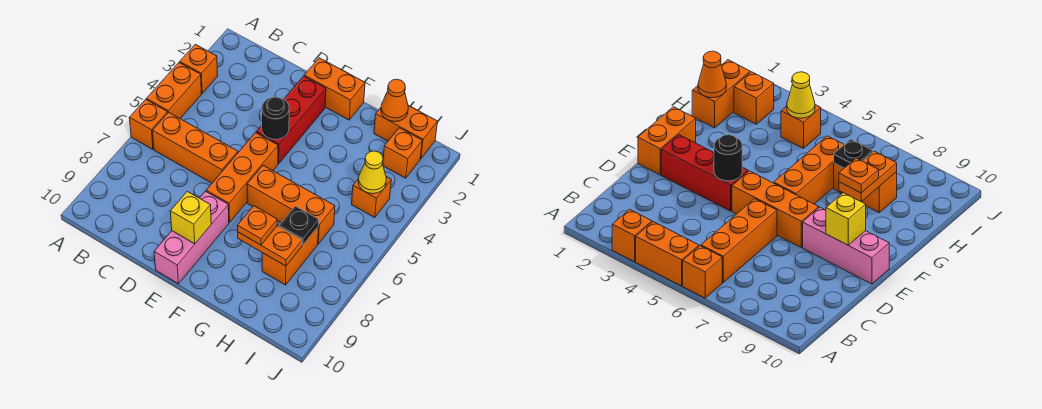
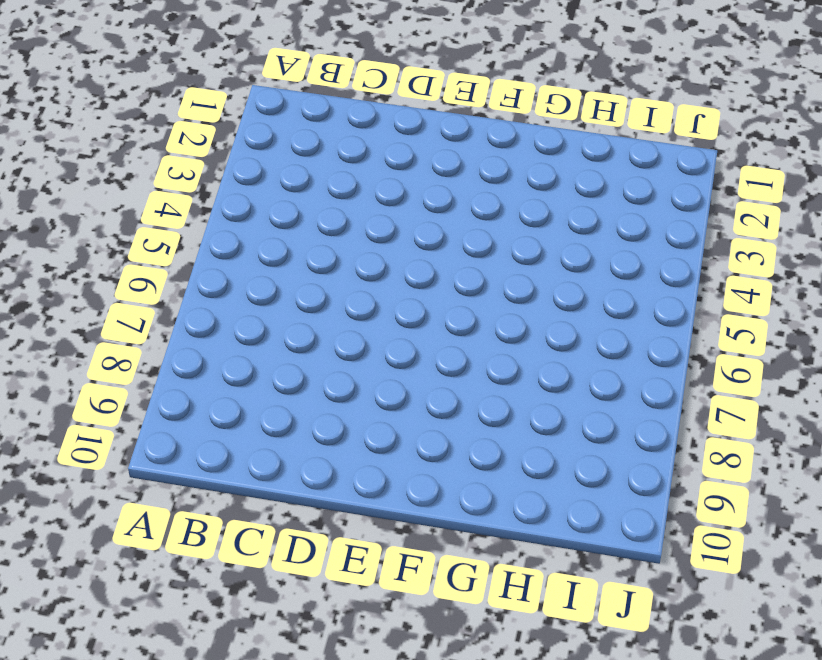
none -> orange brick A3 level 1
none -> orange brick A4:A5 level 1
none -> orange brick A6 level 1

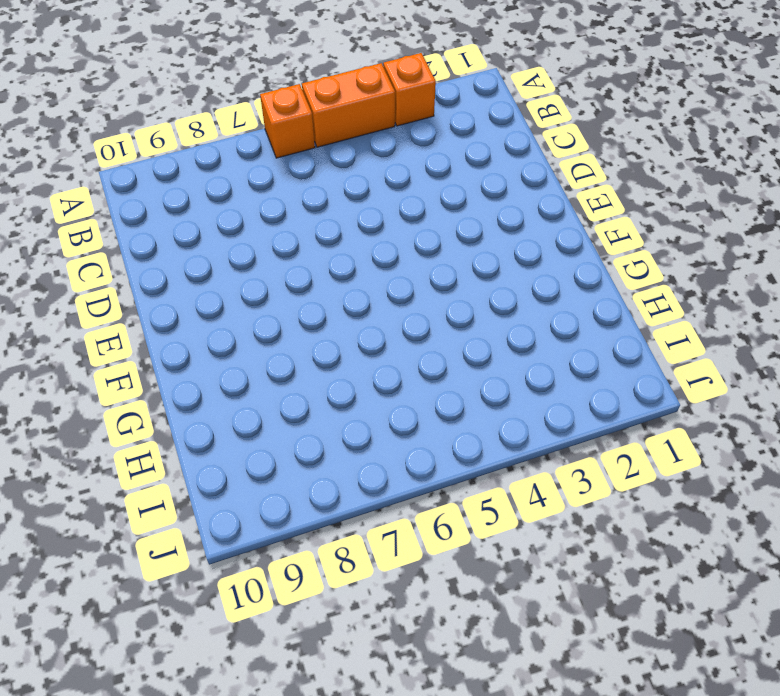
none -> orange brick B6:D6 level 1
none -> orange brick E1:F1 level 1
none -> red brick E2:E4 level 1

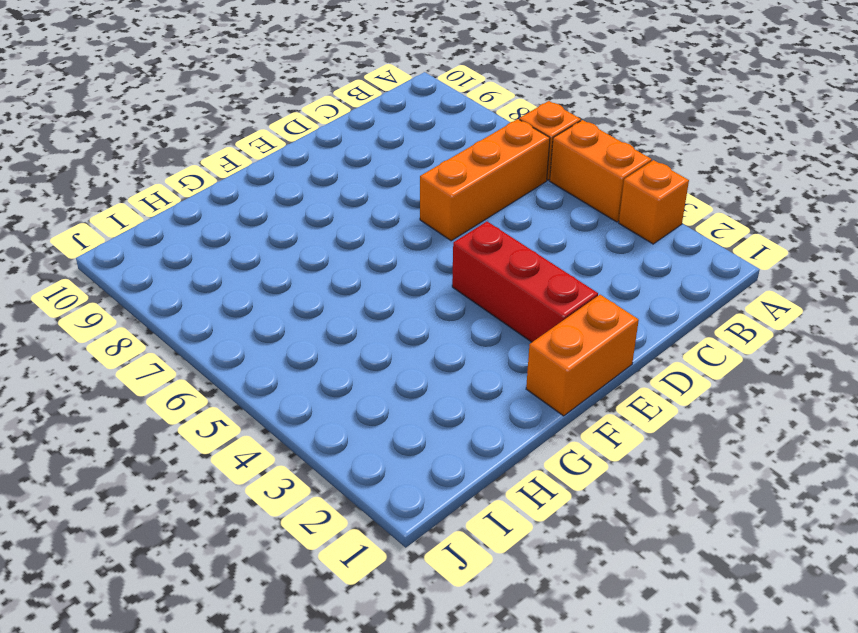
none -> orange brick E5:E7 level 1
none -> pink brick E8:E10 level 1
none -> orange brick F6:H6 level 1

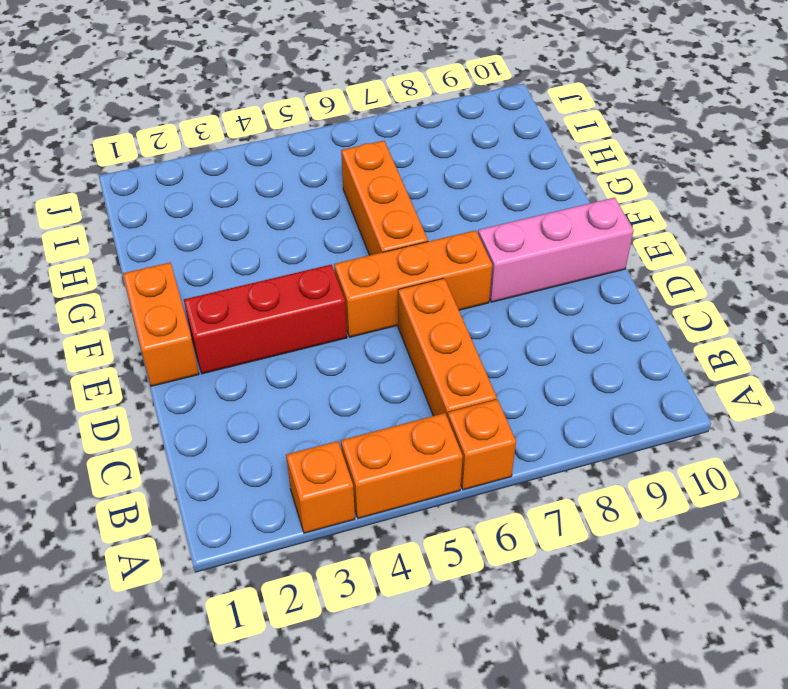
none -> orange brick H1:I1 level 1
none -> orange brick H7:H8 level 1
none -> orange brick I2 level 1

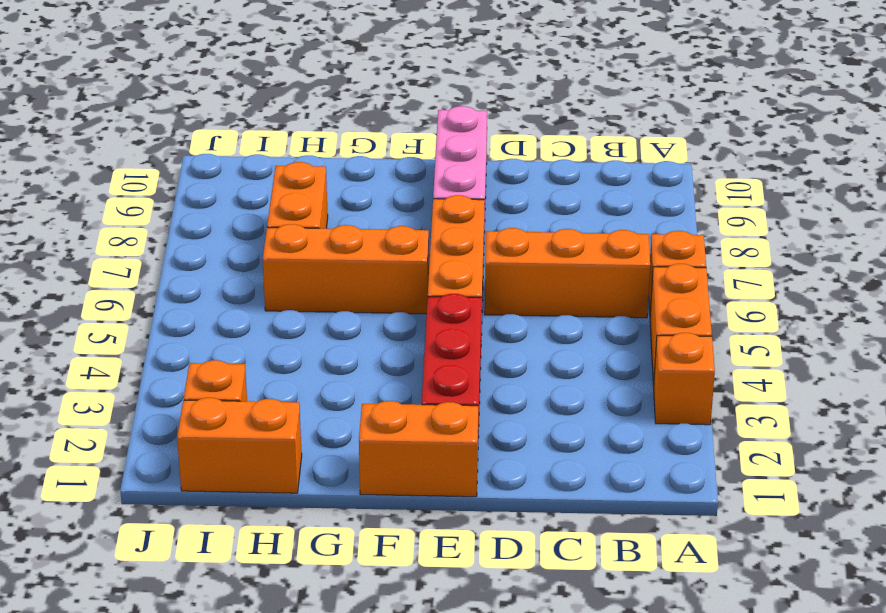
none -> orange brick I4 level 1
none -> black round brick E4 level 2
none -> yellow brick E9 level 2

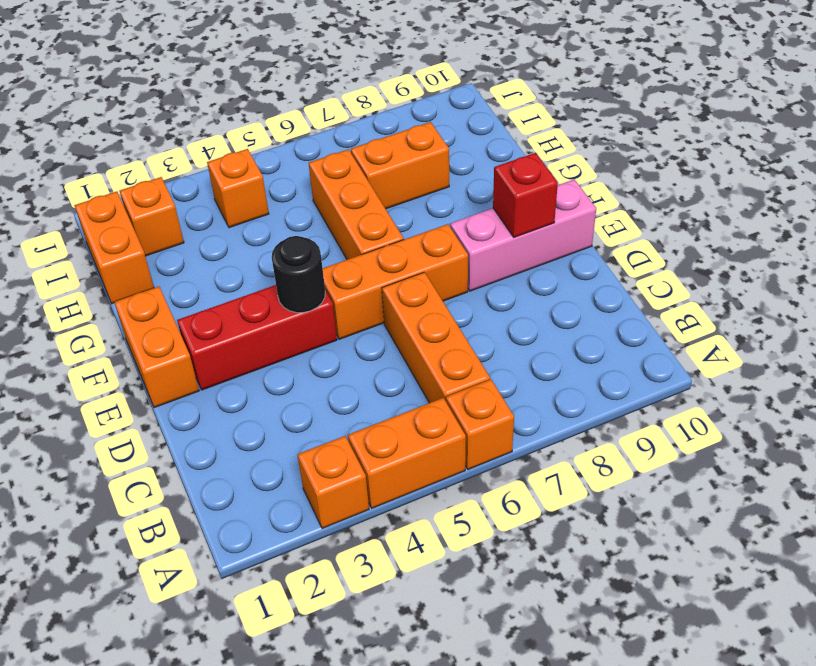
red brick E9 level 2 -> yellow brick E9 level 2
none -> orange plate G8:H8 level 2
none -> orange cone H1 level 2
none -> black plate H7 level 2

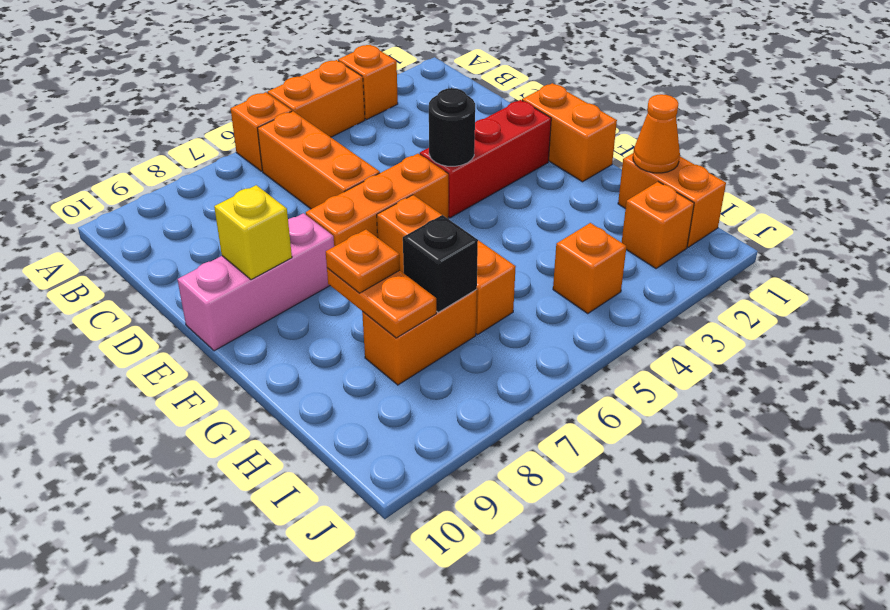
black brick H7 level 2 -> black plate H7 level 2
none -> yellow cone I4 level 2

